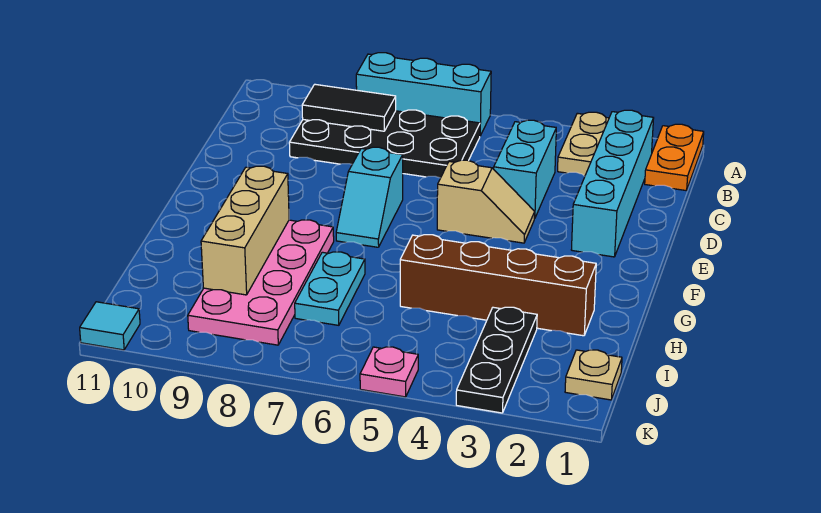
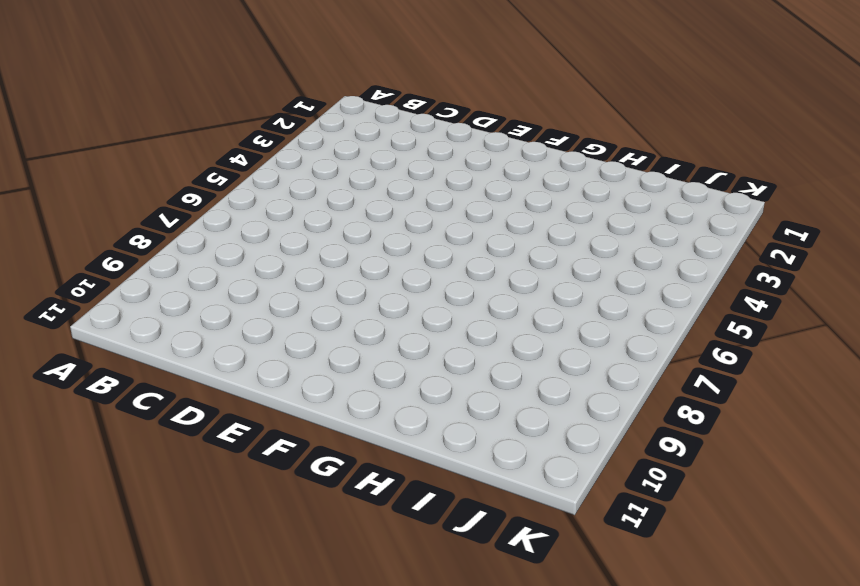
none -> orange plate A1:B1 level 1
none -> tan plate A3:B3 level 1
none -> cyan brick A6:A8 level 1

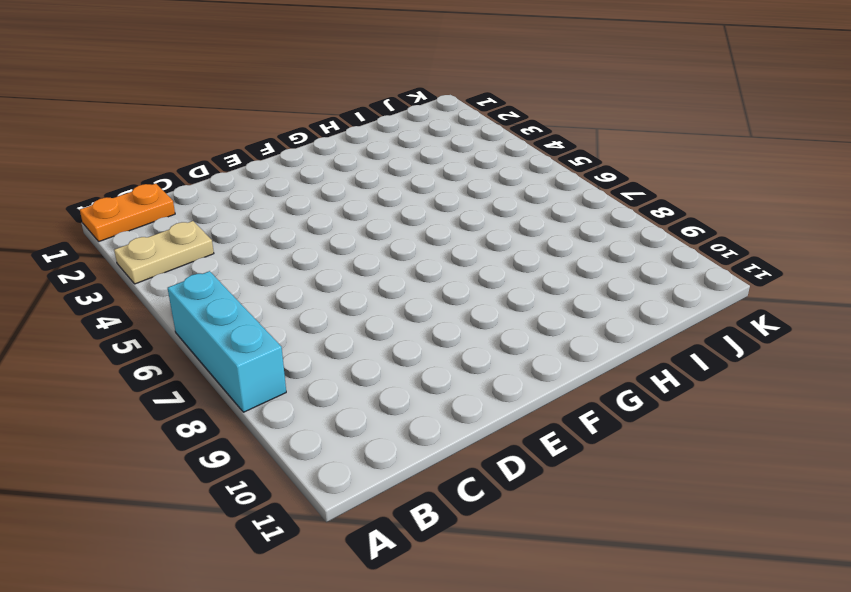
none -> cyan brick B2:E2 level 1
none -> black plate B6:C9 level 1
none -> cyan brick C4:D4 level 1

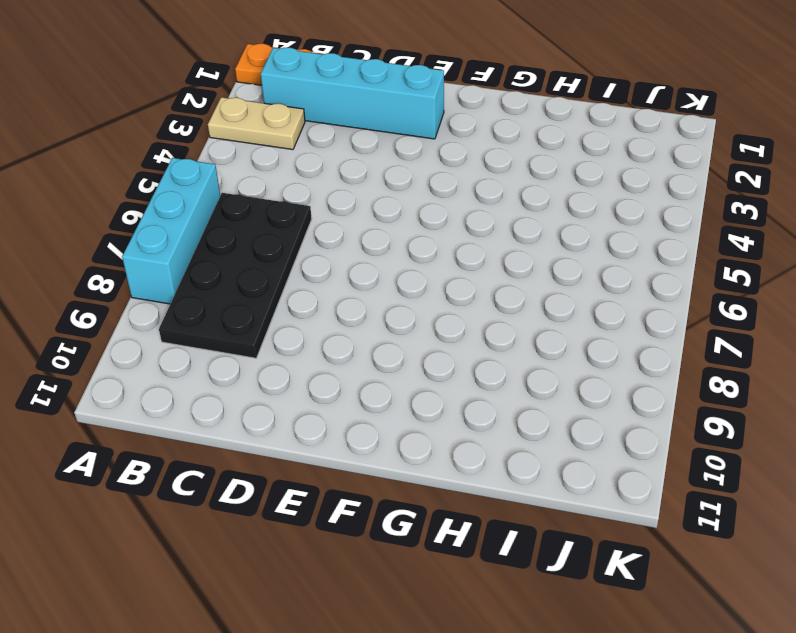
none -> cyan brick C4:D4 level 1
none -> tan slope E4:E5 level 1 top 5
none -> cyan slope E7:F7 level 1 top E

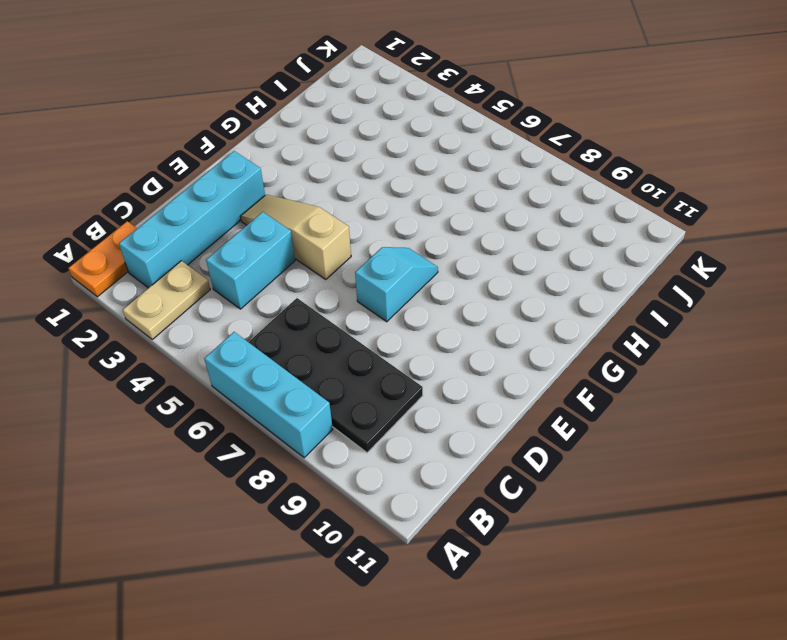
tan slope E3:E5 level 1 top 5 -> tan slope E4:E5 level 1 top 5
none -> pink plate G8:J9 level 1
none -> brown brick H2:H5 level 1
none -> cyan plate H7:I7 level 1

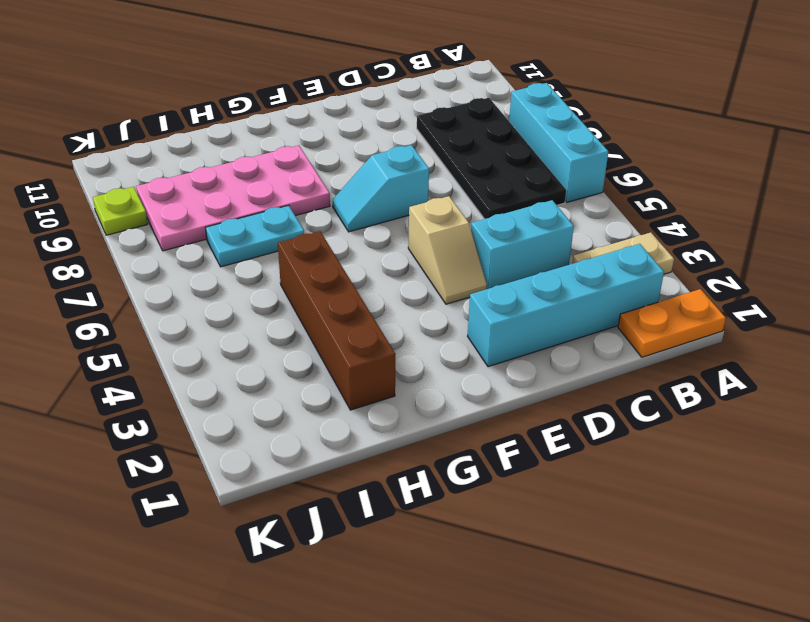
lime plate K9 level 1 -> none
none -> black plate I3:K3 level 1
none -> tan plate J1 level 1
none -> pink plate K5 level 1

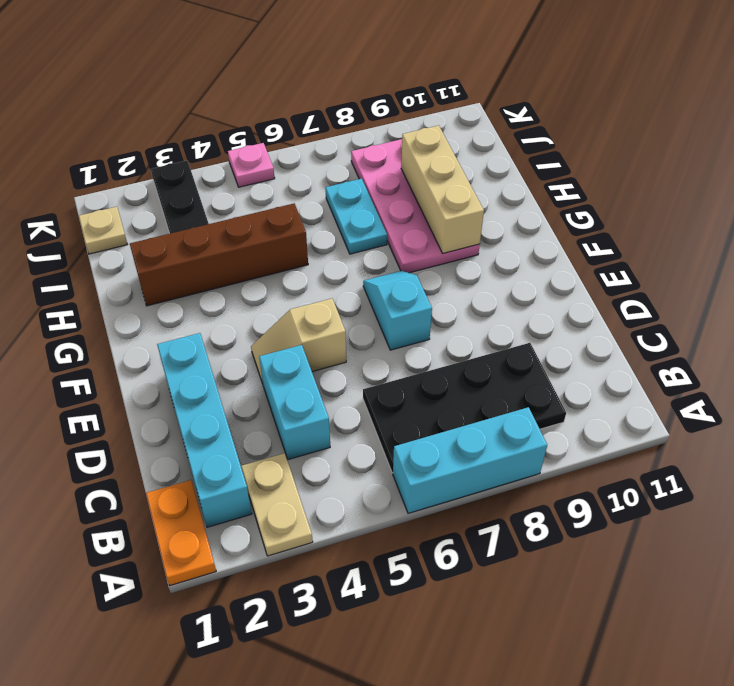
none -> cyan tile K11 level 1
none -> black tile B8:B9 level 2

